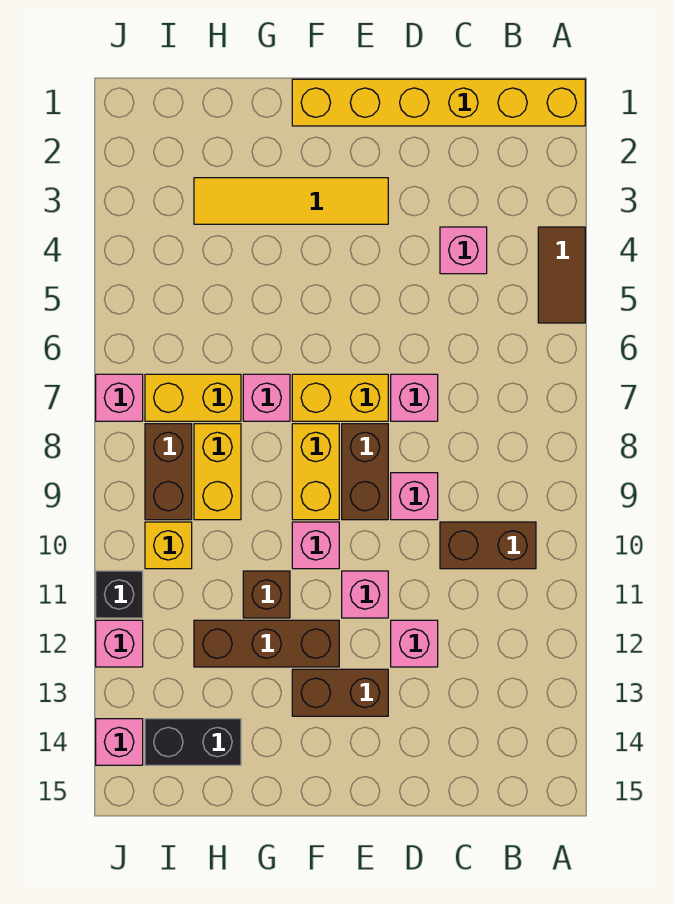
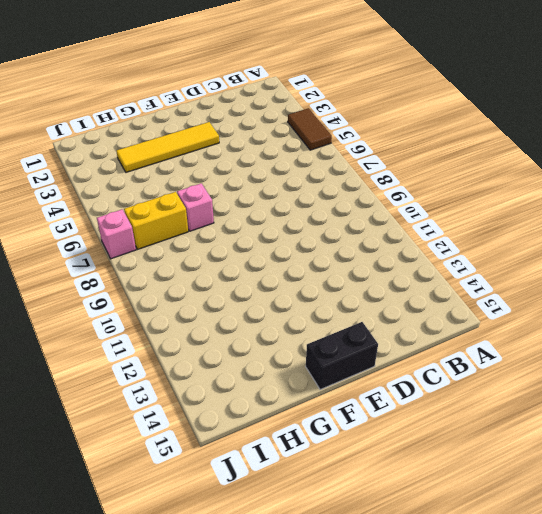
black brick E15:F15 level 1 -> black brick H14:I14 level 1
none -> yellow brick A1:F1 level 1
none -> brown brick B10:C10 level 1
none -> pink brick C4 level 1

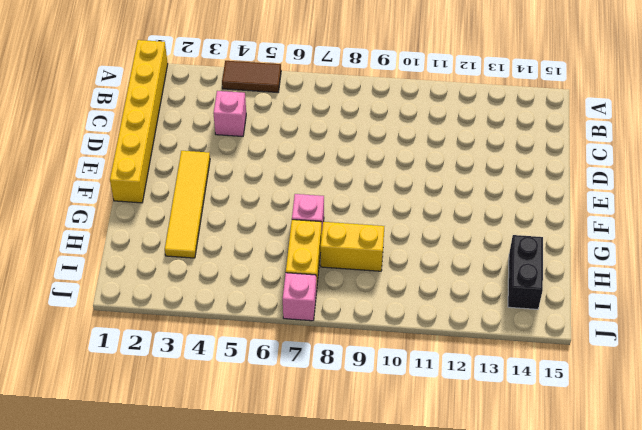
none -> brown brick B10:C10 level 1
none -> pink brick D7 level 1
none -> pink brick D9 level 1

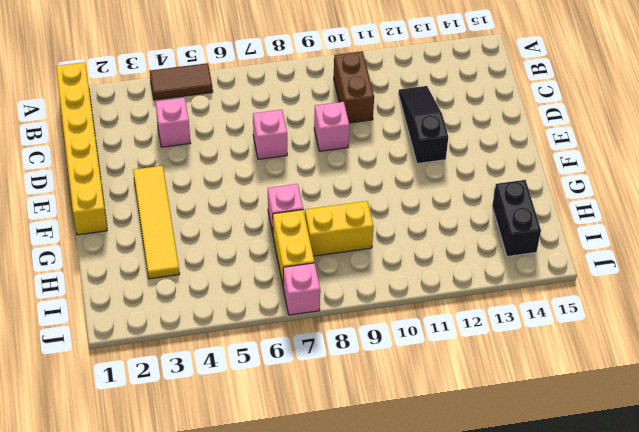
black slope C12:E12 level 1 top E -> pink brick D12 level 1
none -> yellow brick E7:F7 level 1
none -> brown brick E8:E9 level 1
none -> pink brick E11 level 1

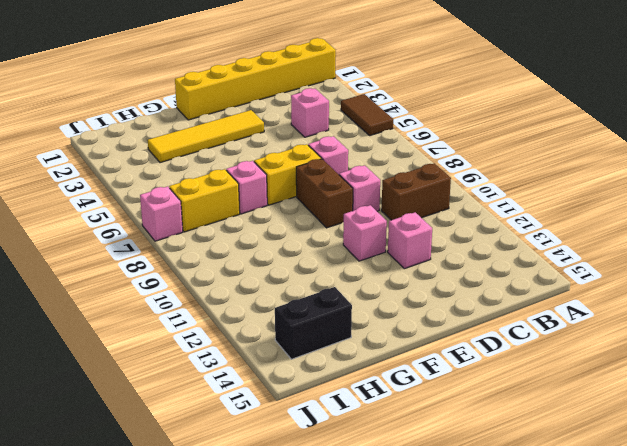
none -> brown brick E13:F13 level 1
none -> yellow brick F8:F9 level 1
none -> pink brick F10 level 1

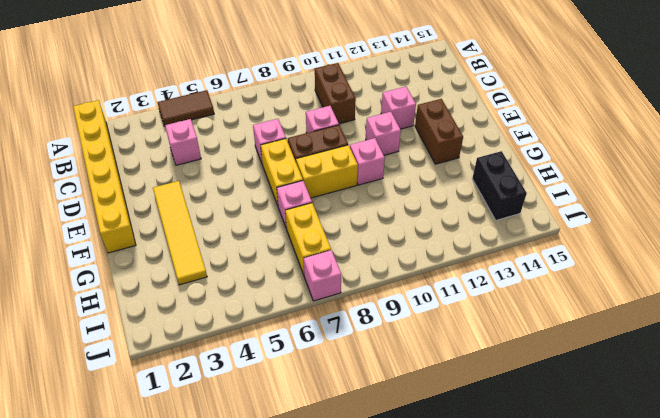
none -> brown brick F12:H12 level 1
none -> brown brick G11 level 1
none -> yellow brick H8:H9 level 1

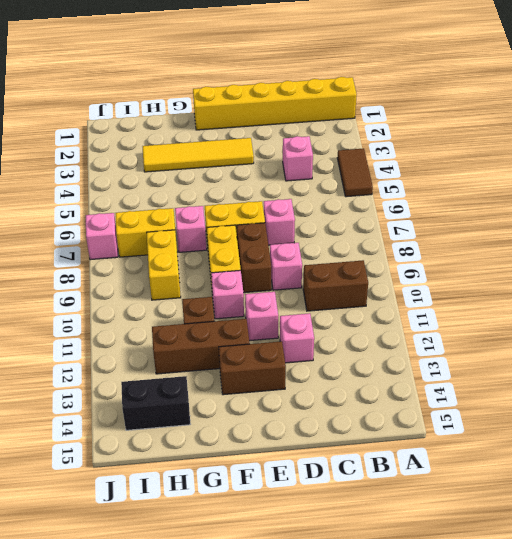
none -> brown brick I8:I9 level 1
none -> yellow brick I10 level 1
none -> black brick J11 level 1

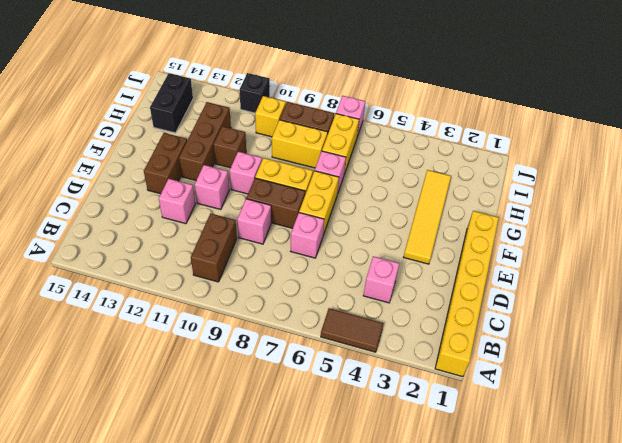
none -> pink brick J12 level 1
none -> pink brick J14 level 1

